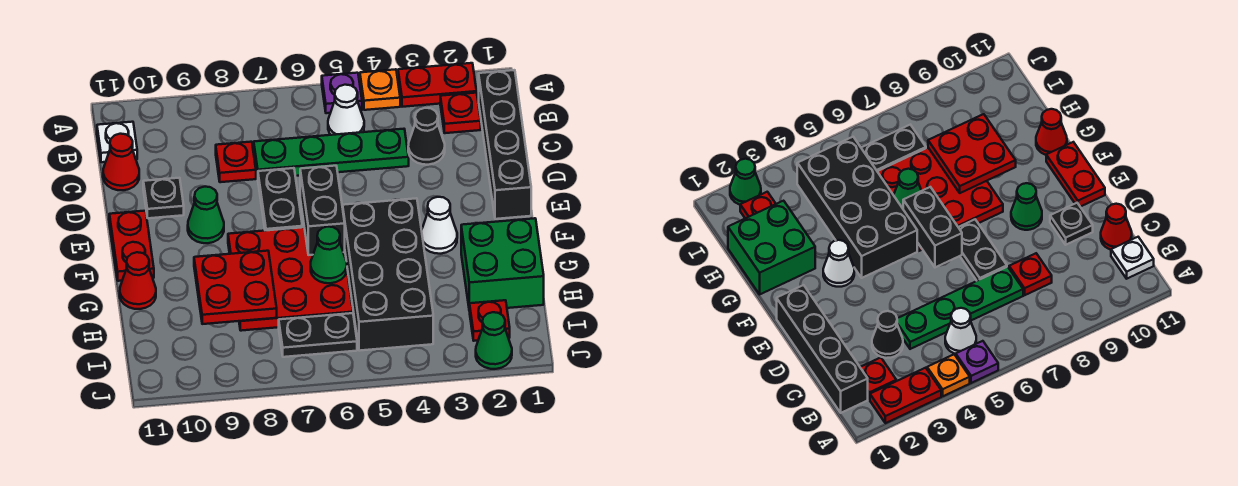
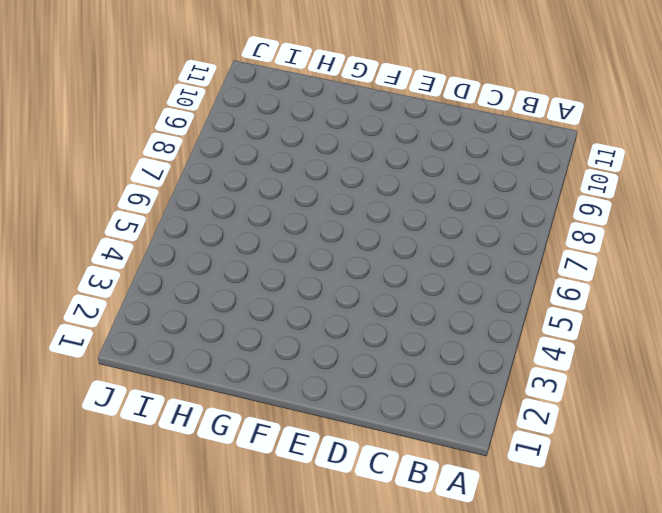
none -> red plate A2:A3 level 1
none -> orange plate A4 level 1
none -> purple plate A5 level 1

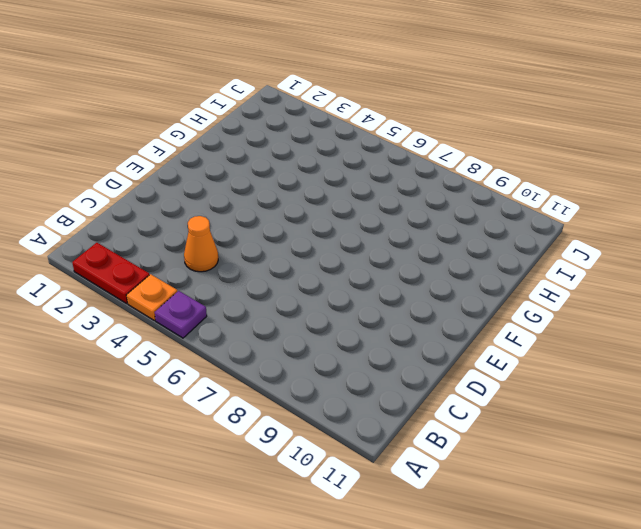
orange cone C4 level 1 -> green plate C4:C7 level 1
none -> black brick B1:E1 level 1
none -> red plate B2 level 1
none -> white cone B5 level 1

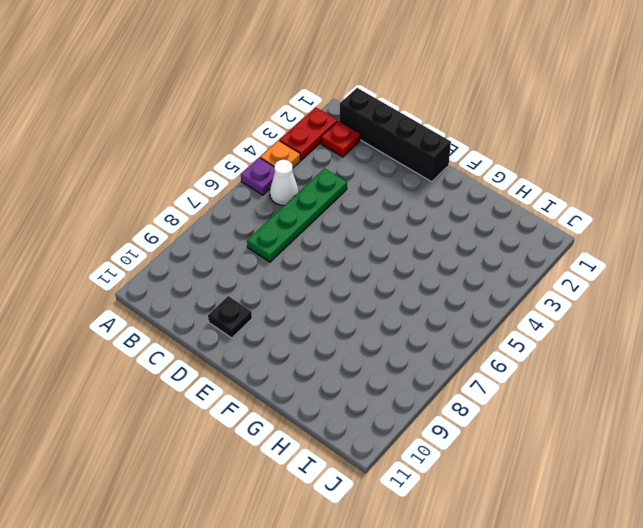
none -> white plate B11 level 1
none -> black cone C3 level 1
none -> red plate C8 level 1

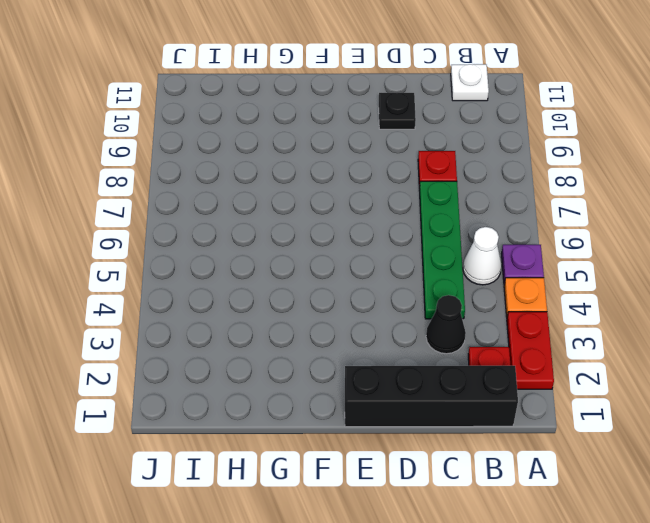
none -> red cone C11 level 1
none -> black plate D7:E7 level 1
none -> green cone E9 level 1

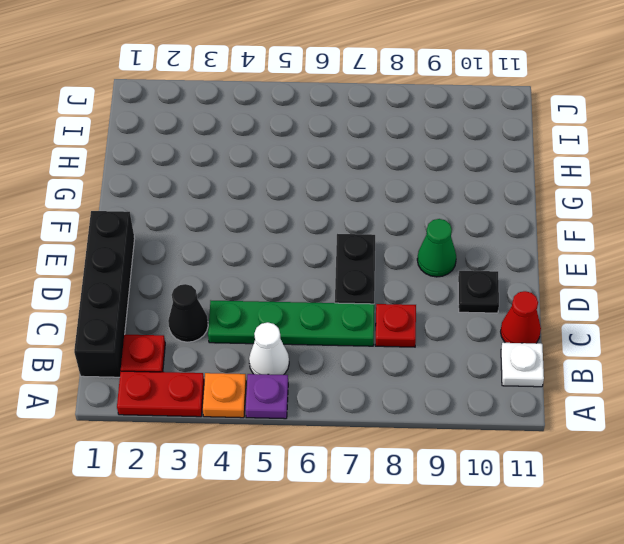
none -> red plate E11:F11 level 1
none -> white cone F3 level 1
none -> black brick F4:I5 level 1

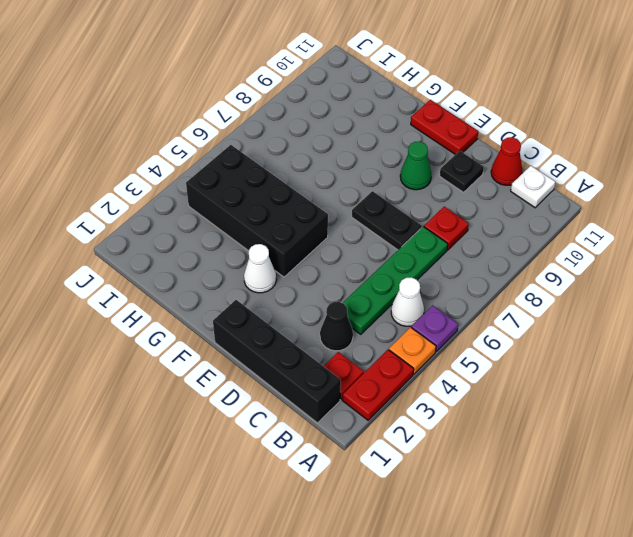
none -> red plate F6:H8 level 1
none -> green brick G1:H2 level 1
none -> red cone G11 level 1

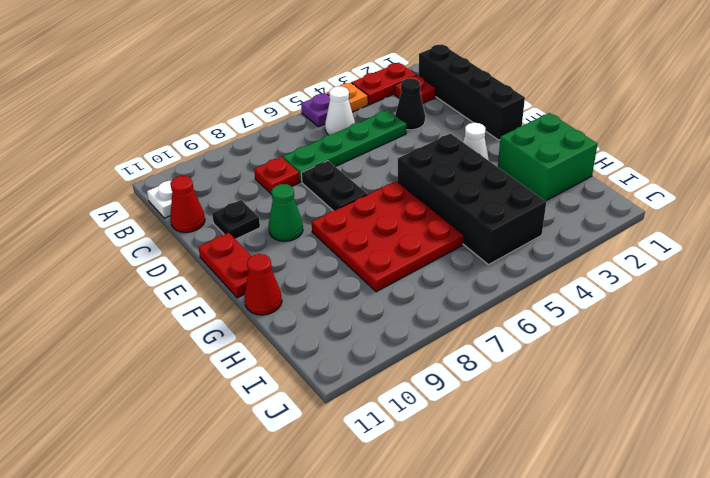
none -> red plate I2 level 1
none -> black plate I6:I7 level 1
none -> green cone J2 level 1

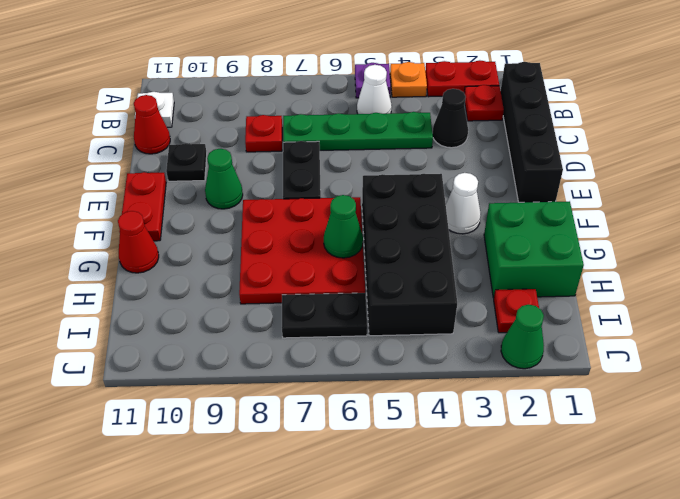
none -> black brick E6:F6 level 2
none -> red plate G8:H9 level 2

